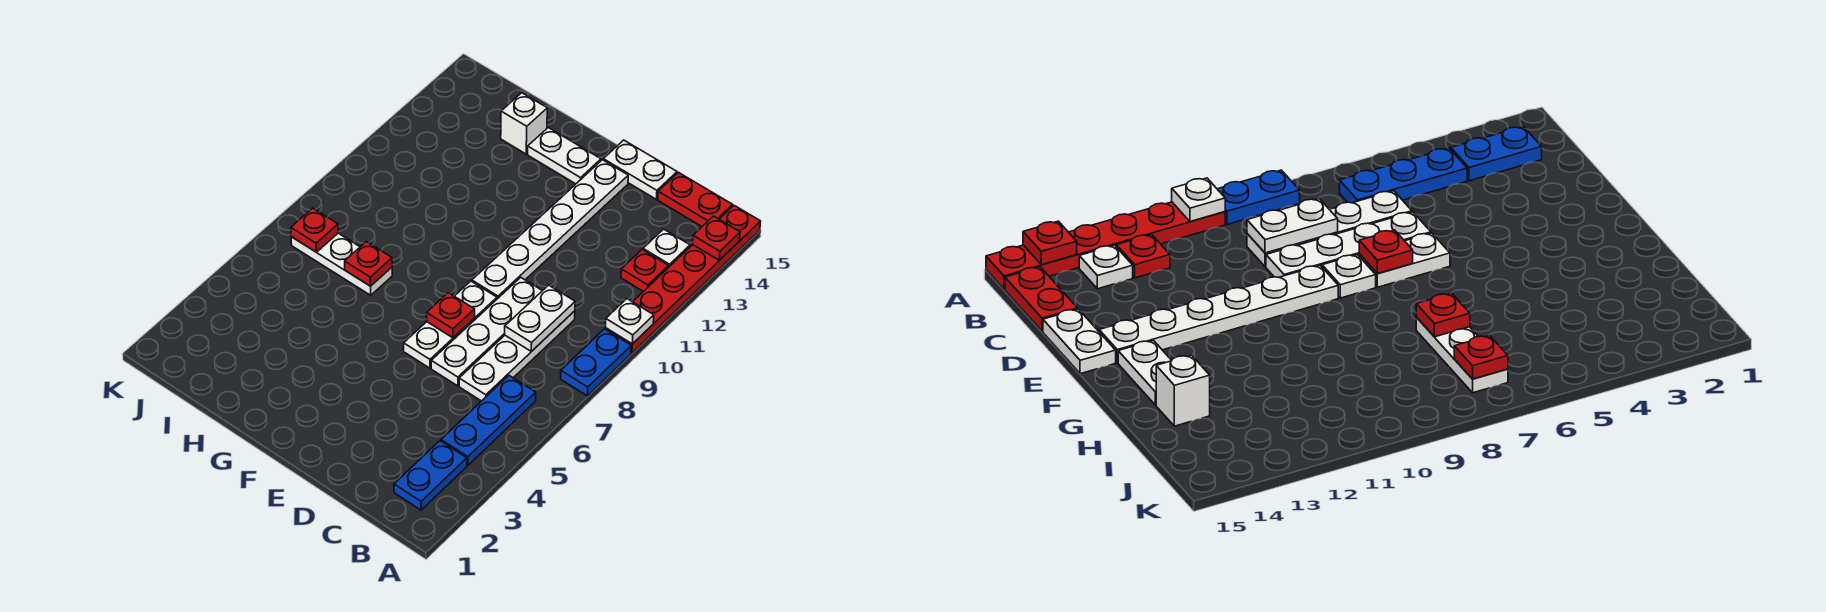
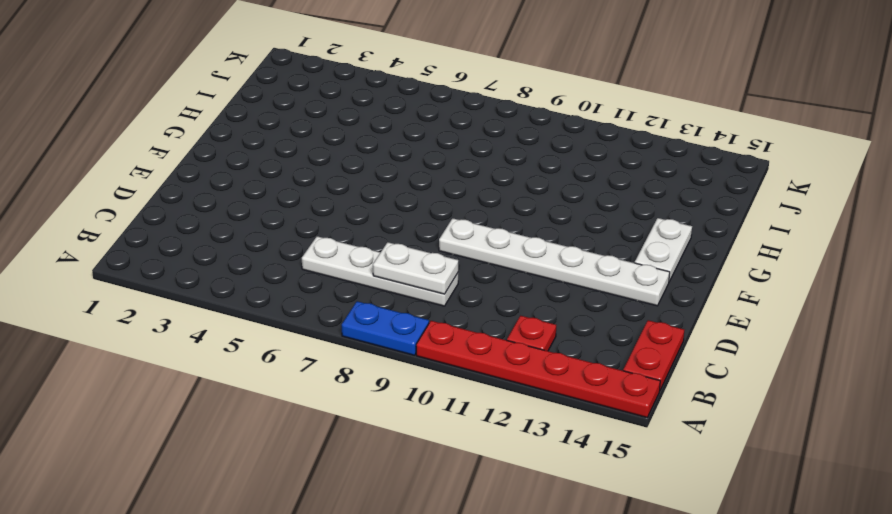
none -> blue plate B2:B3 level 1
none -> blue plate B4:B6 level 1
none -> white plate B13 level 1

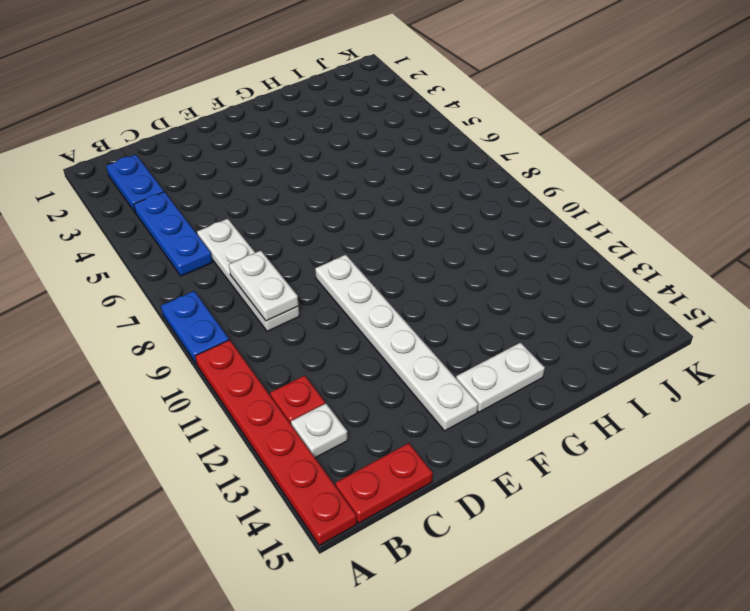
none -> white plate D6:D9 level 1
none -> white plate D15:E15 level 1
none -> white plate E6:E7 level 1

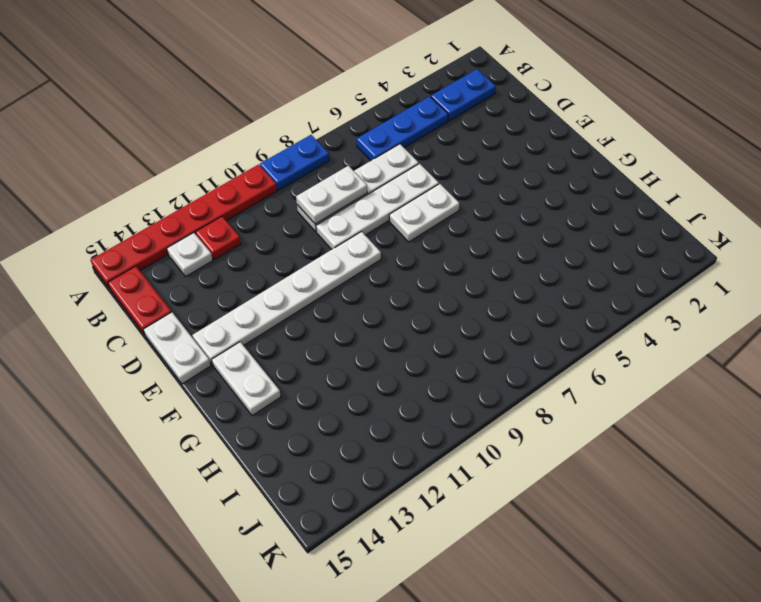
none -> white plate E8 level 1
none -> white plate H7:J7 level 1
none -> white brick H14 level 1

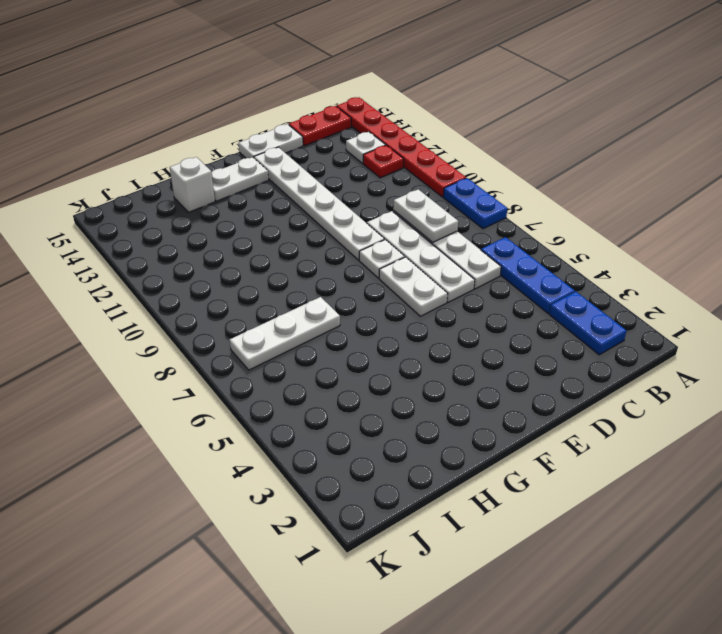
none -> white plate A10 level 2
none -> red plate A14 level 2
none -> red plate E7 level 2

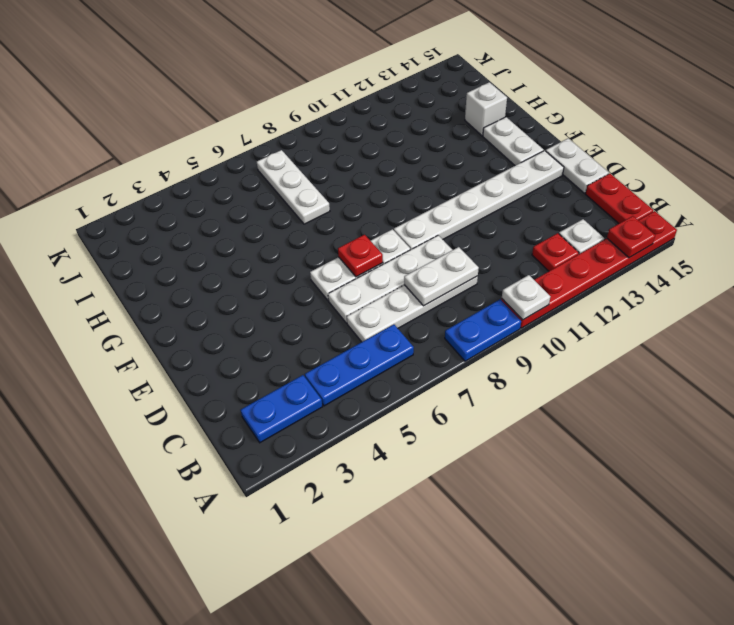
none -> red plate H7 level 2
none -> red plate J7 level 2

